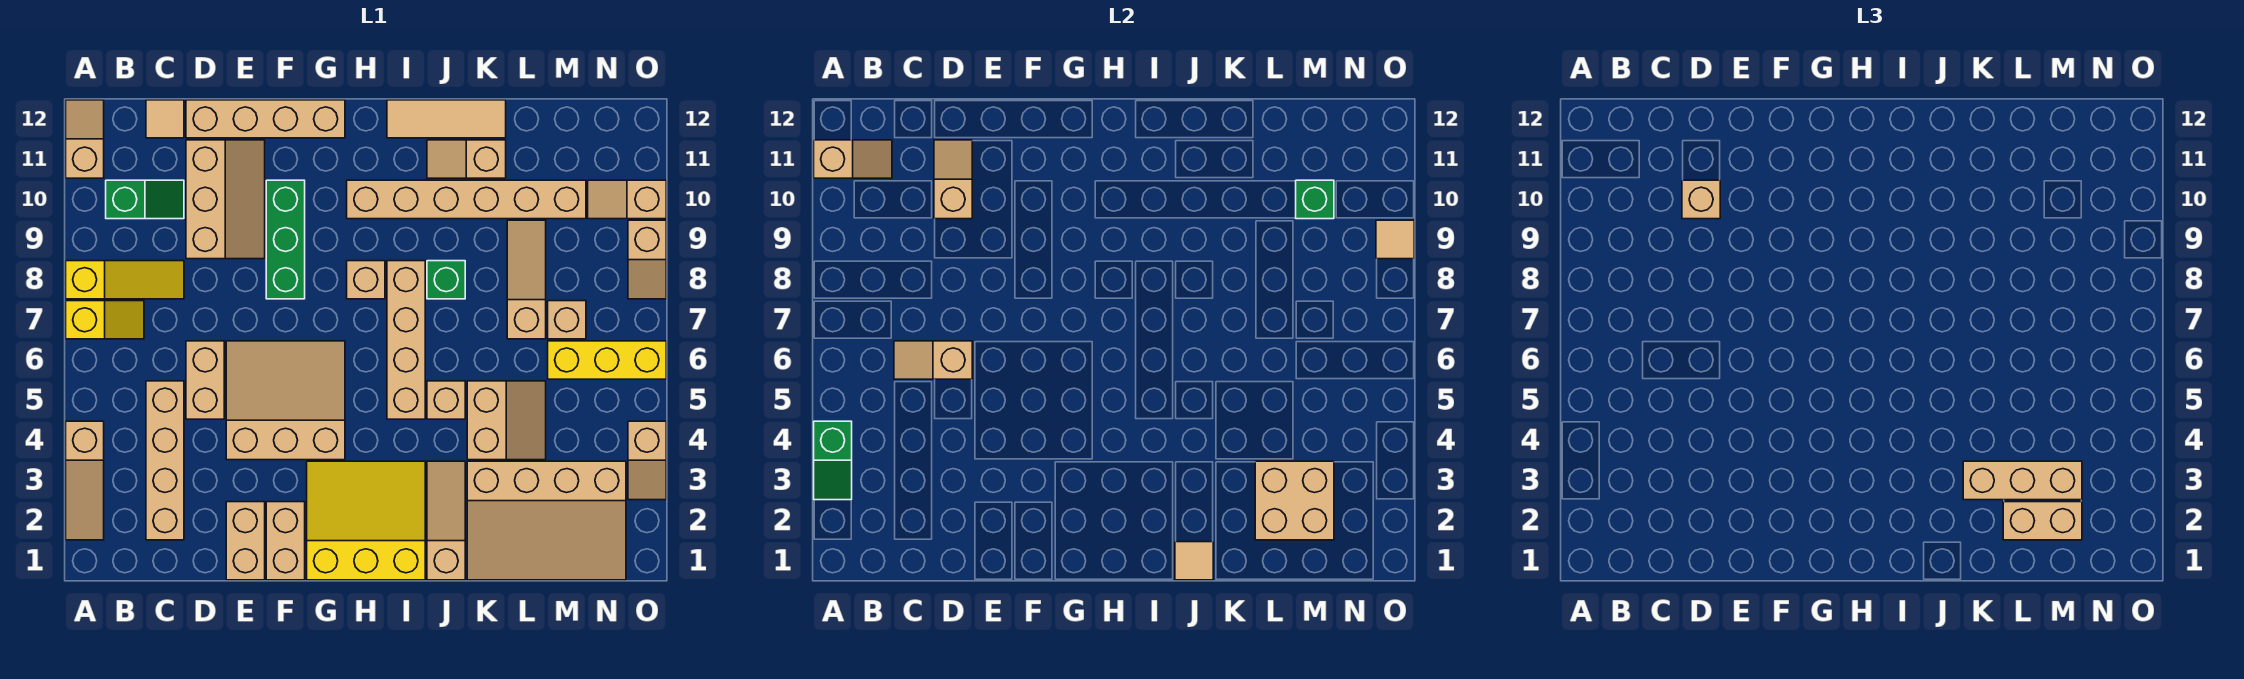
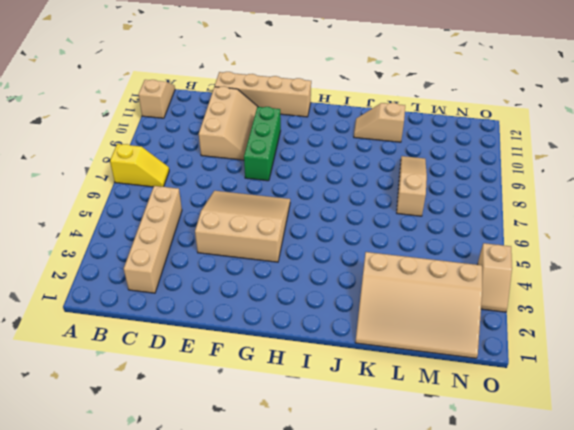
none -> tan slope A2:A4 level 1 top 4
none -> yellow slope A8:C8 level 1 top A
none -> green slope B10:C10 level 1 top B
none -> tan tile C12 level 1

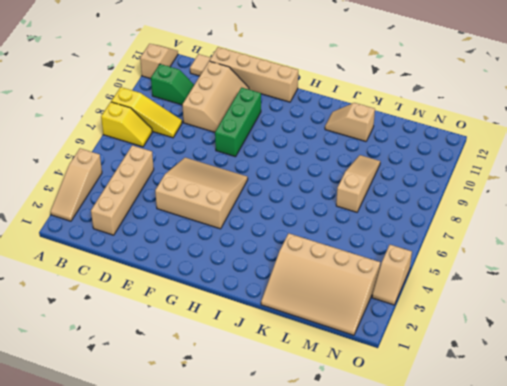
none -> tan brick D5:D6 level 1
none -> tan brick E1:E2 level 1
none -> tan brick F1:F2 level 1
none -> yellow slope G1:I3 level 1 top 1

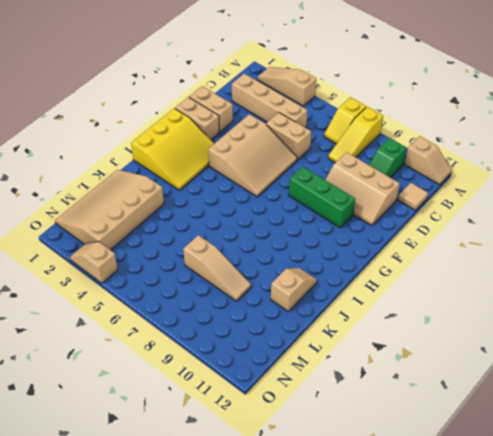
none -> tan brick D12:G12 level 1
none -> tan brick H8 level 1
none -> tan brick H10:M10 level 1
none -> tan brick I5:I8 level 1

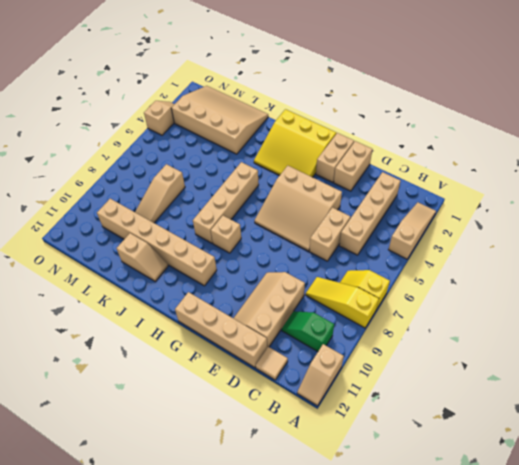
none -> green brick F8:F10 level 1
none -> tan tile I12:K12 level 1
none -> tan slope J1:J3 level 1 top 1
none -> tan brick J5 level 1

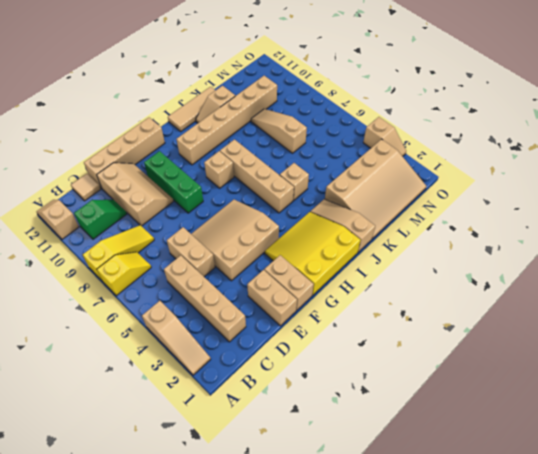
none -> green brick J8 level 1
none -> tan slope K4:L5 level 1 top K
none -> yellow brick M6:O6 level 1
none -> tan brick M7 level 1

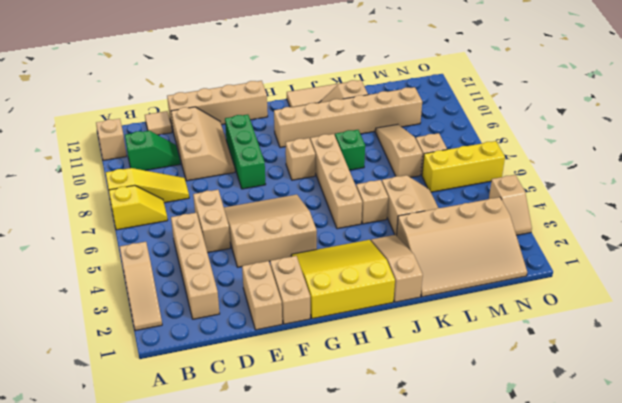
none -> tan slope N10:O10 level 1 top O
none -> tan slope O8:O9 level 1 top 9
none -> green slope A3:A4 level 2 top 4
none -> tan slope A11:B11 level 2 top A

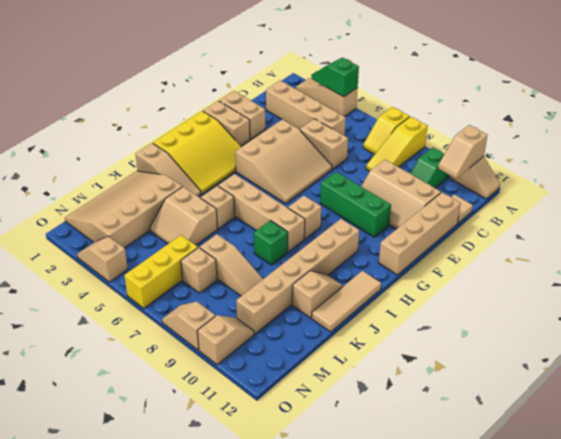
none -> tan slope C6:D6 level 2 top D
none -> tan slope D10:D11 level 2 top 10
none -> tan tile J1 level 2
none -> tan brick L2:M3 level 2

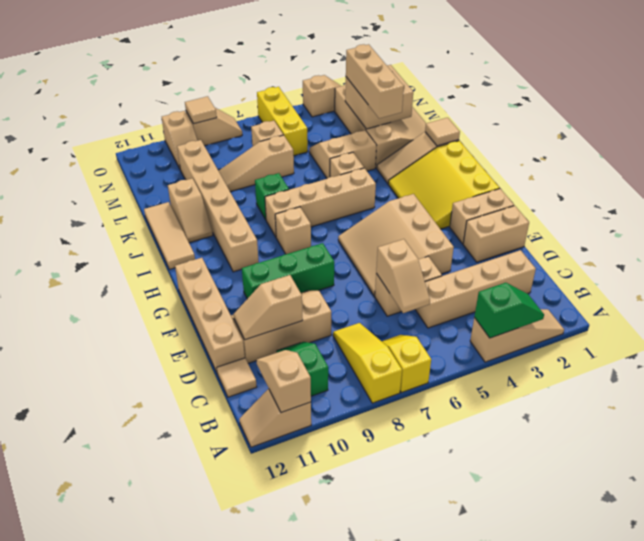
none -> green brick M10 level 2
none -> tan brick D10 level 3
none -> tan brick L2:M2 level 3

